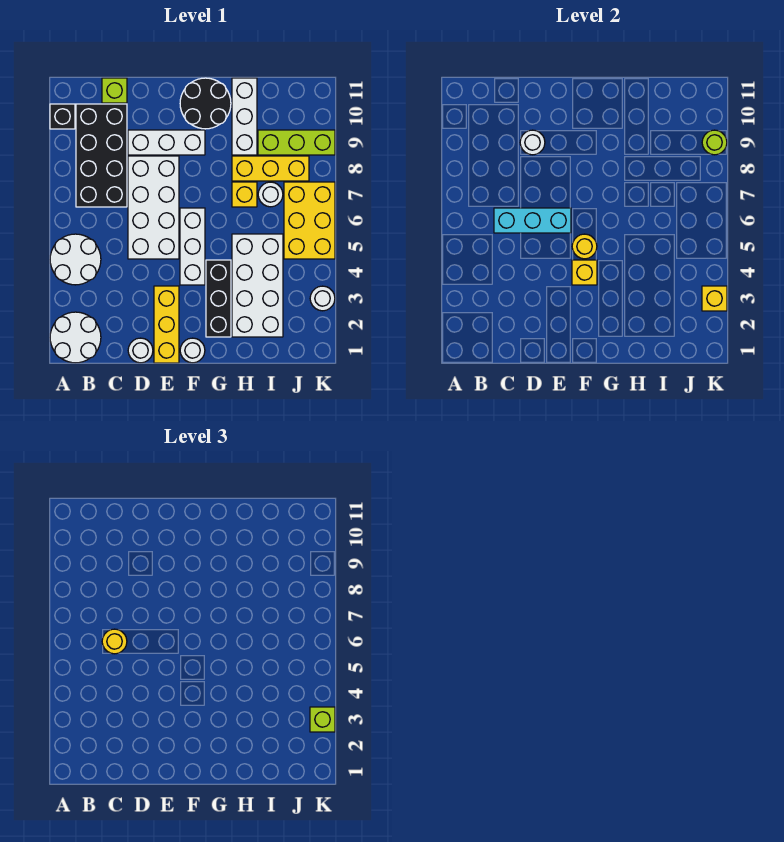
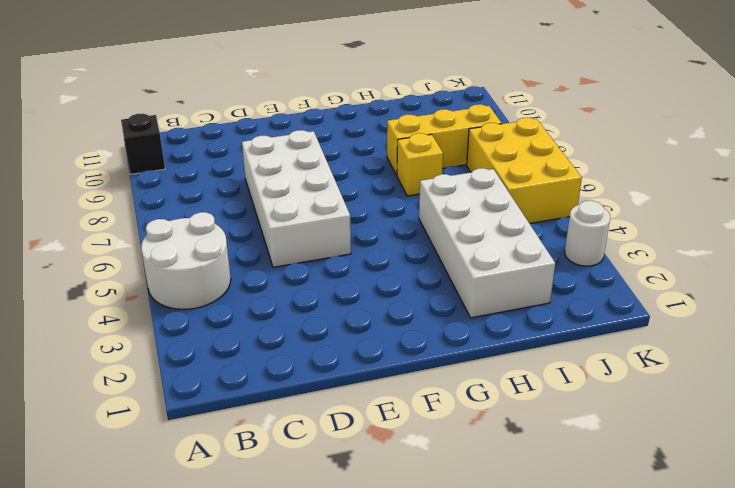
none -> white round brick A1:B2 level 1
none -> black brick B7:C10 level 1
none -> lime brick C11 level 1

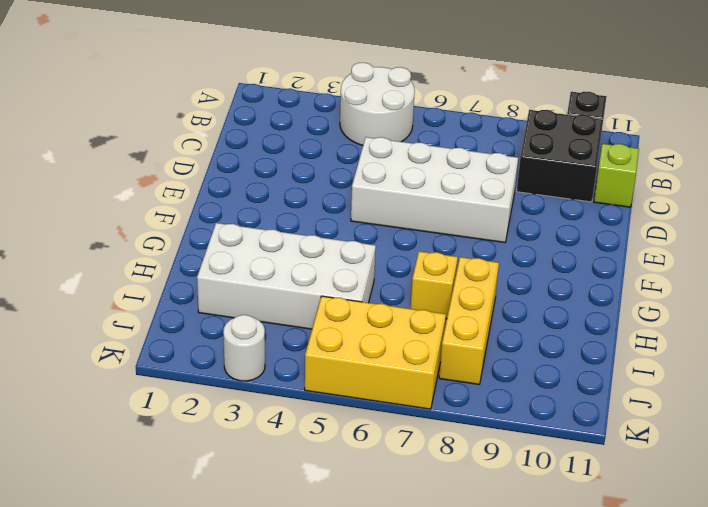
black brick B9:C10 level 1 -> black brick B7:C10 level 1
none -> white round brick A1:B2 level 1
none -> white round brick D1 level 1
none -> white brick D9:F9 level 1

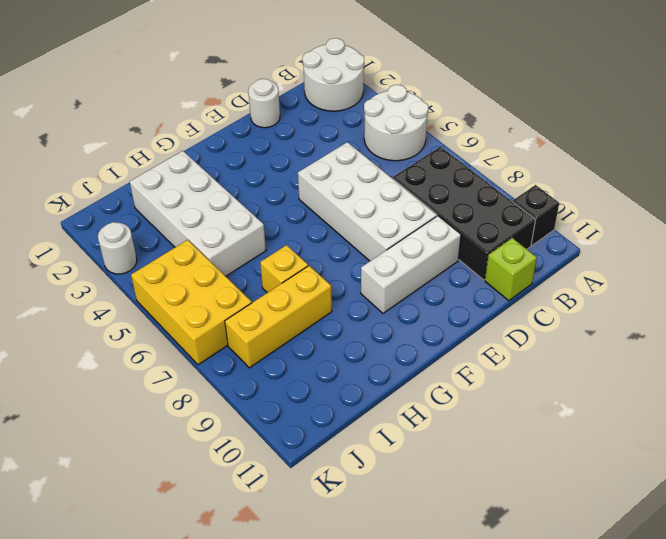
none -> yellow brick E1:E3 level 1
none -> white round brick F1 level 1
none -> white brick F4:F6 level 1

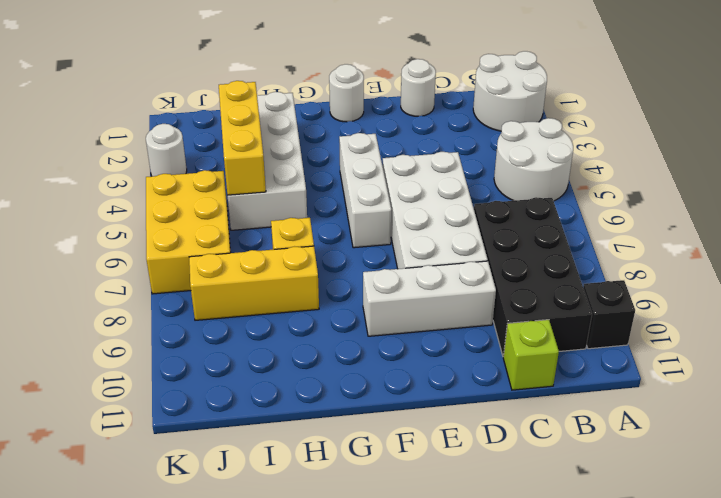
yellow brick I3:I5 level 2 -> yellow brick E1:E3 level 1
none -> black round brick F10:G11 level 1
none -> black brick G2:G4 level 1
none -> white brick H9:H11 level 1

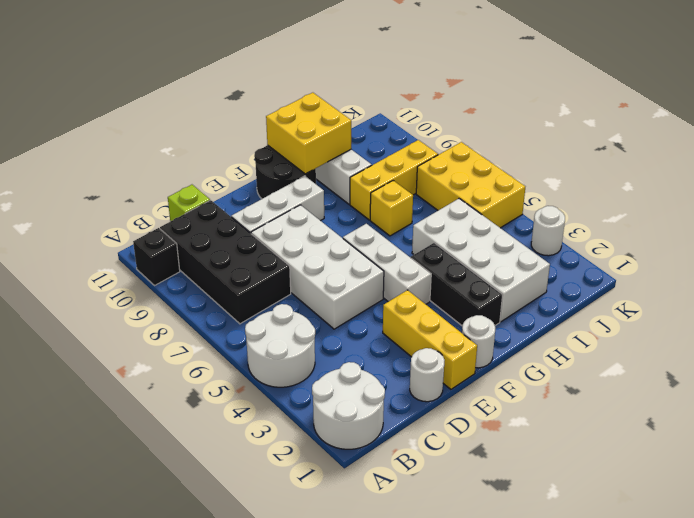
yellow brick G10:H11 level 2 -> none
none -> white round brick I7 level 1
none -> lime brick I9:K9 level 1
none -> cyan brick C6:E6 level 2

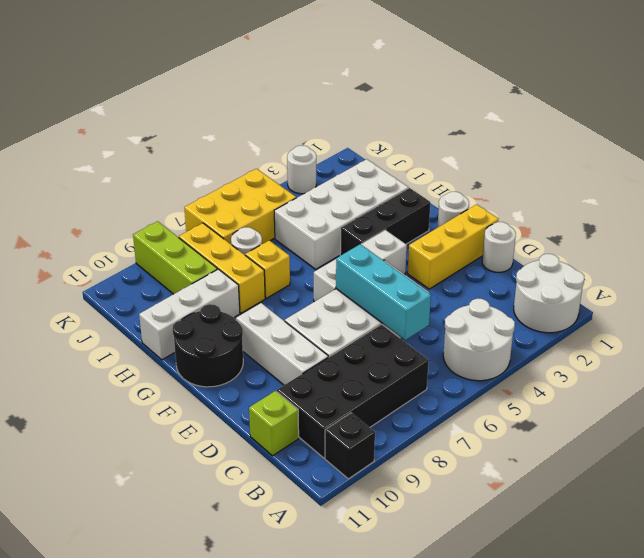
none -> white round brick D9 level 2
none -> yellow brick F4 level 2
none -> yellow round brick F5 level 2

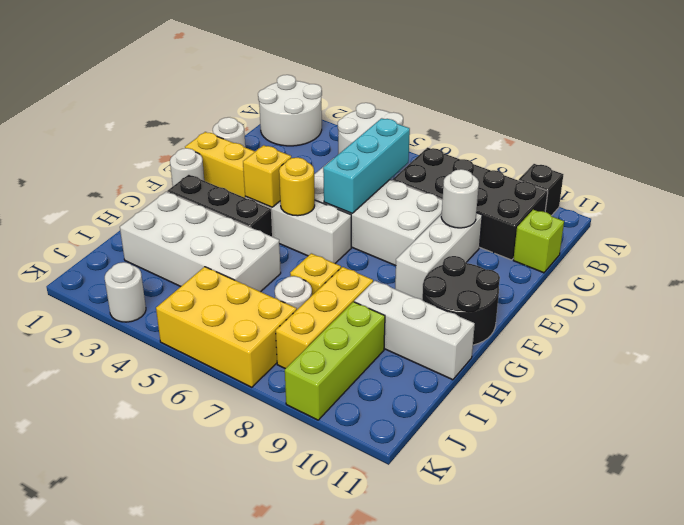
none -> yellow brick K3 level 2
none -> lime round brick K9 level 2
none -> yellow round brick C6 level 3

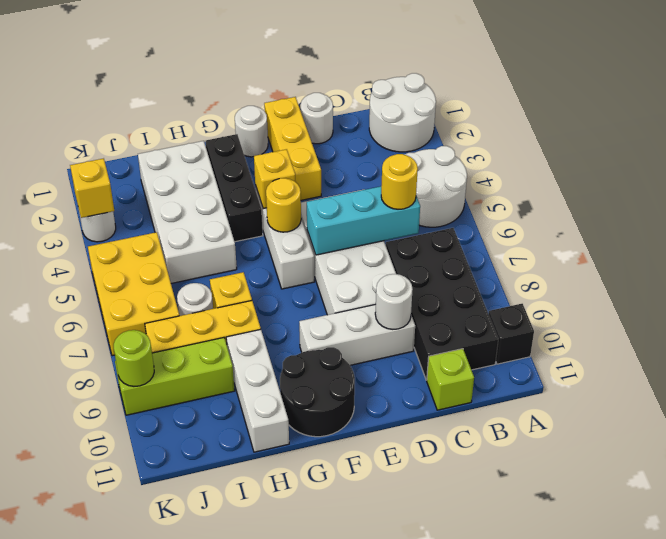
none -> lime brick K3 level 3

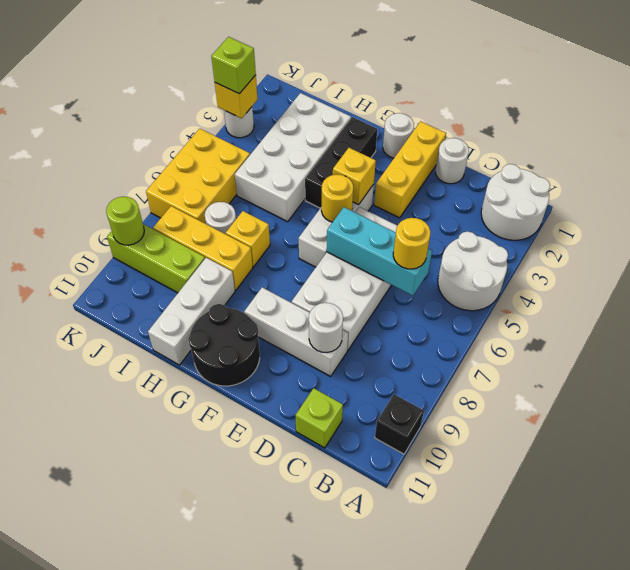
none -> black brick B7:C10 level 1

